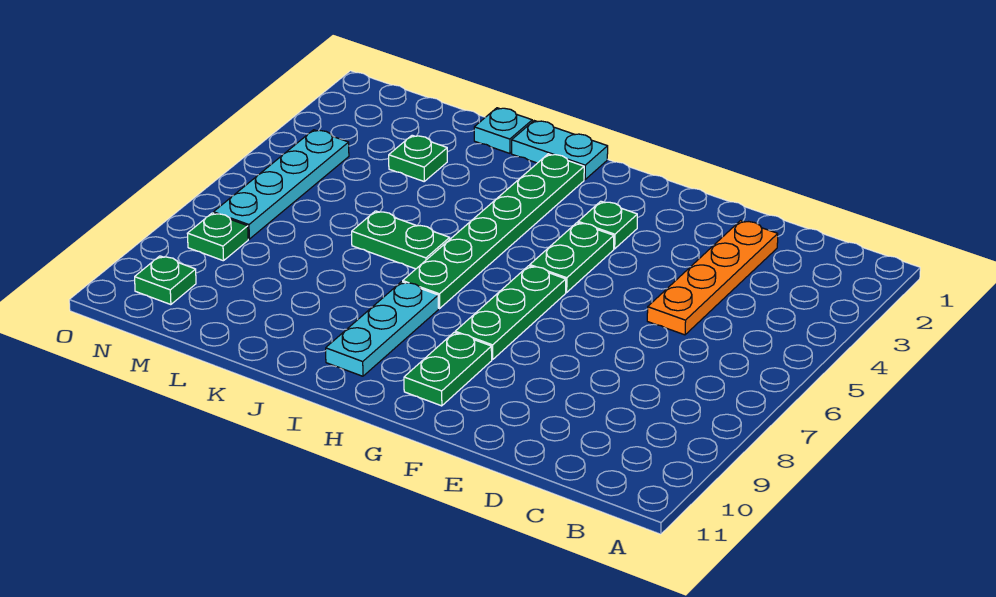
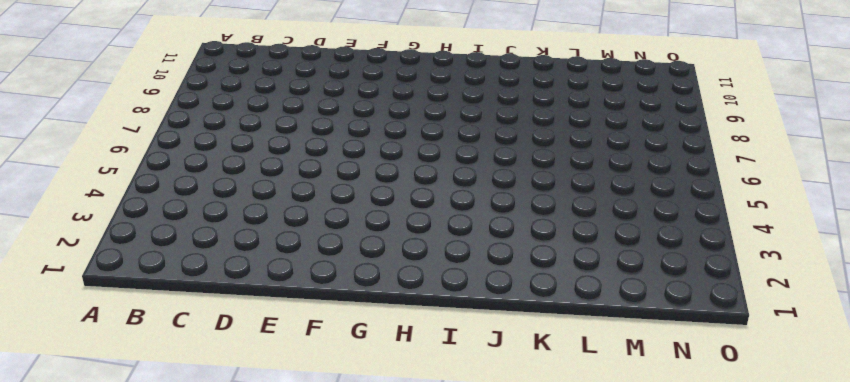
none -> orange plate D2:D5 level 1
none -> green plate G3 level 1
none -> green plate G4:G5 level 1

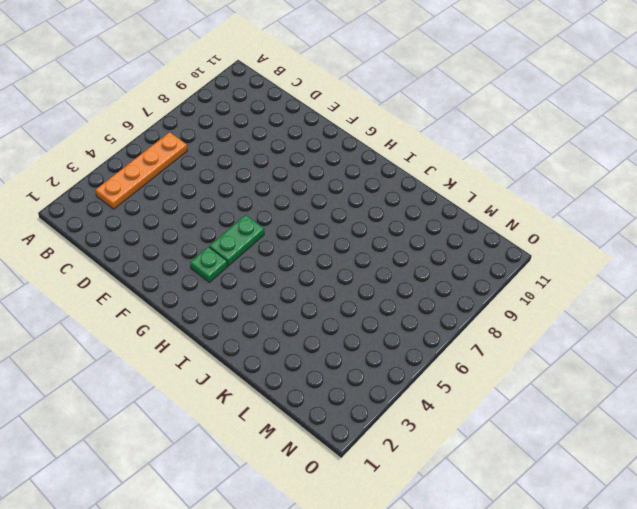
orange plate B3:B6 level 1 -> orange plate D2:D5 level 1
none -> green plate G6:G8 level 1
none -> green plate G9:G10 level 1
none -> cyan plate I1:J1 level 1

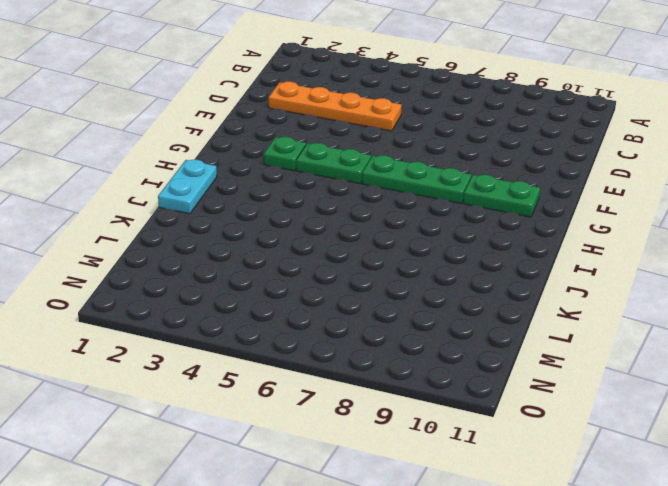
none -> green plate I2:I7 level 1
none -> cyan plate I8:I10 level 1
none -> green plate J6:K6 level 1

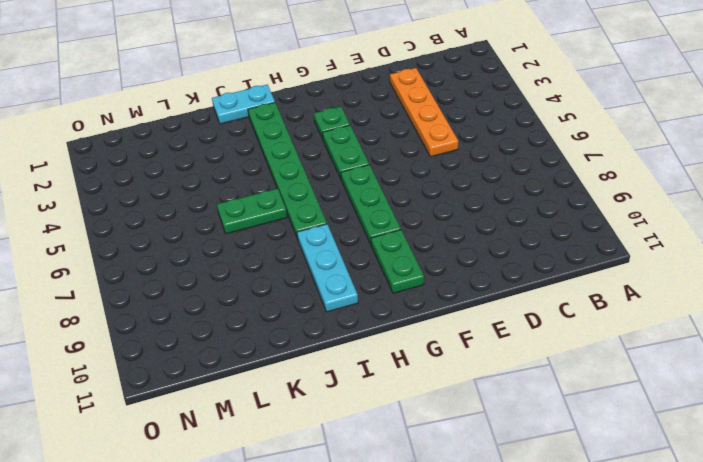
none -> cyan plate K1 level 1
none -> green plate L3 level 1
none -> cyan plate N4:N7 level 1

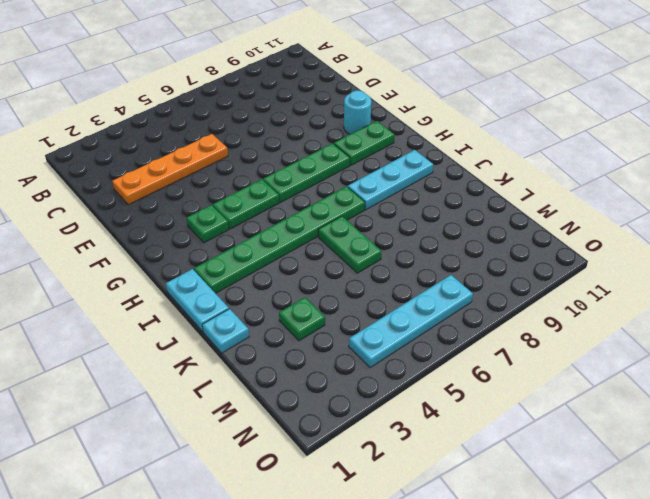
cyan round brick F10 level 1 -> none
none -> green plate N8 level 1
none -> green plate N10 level 1

